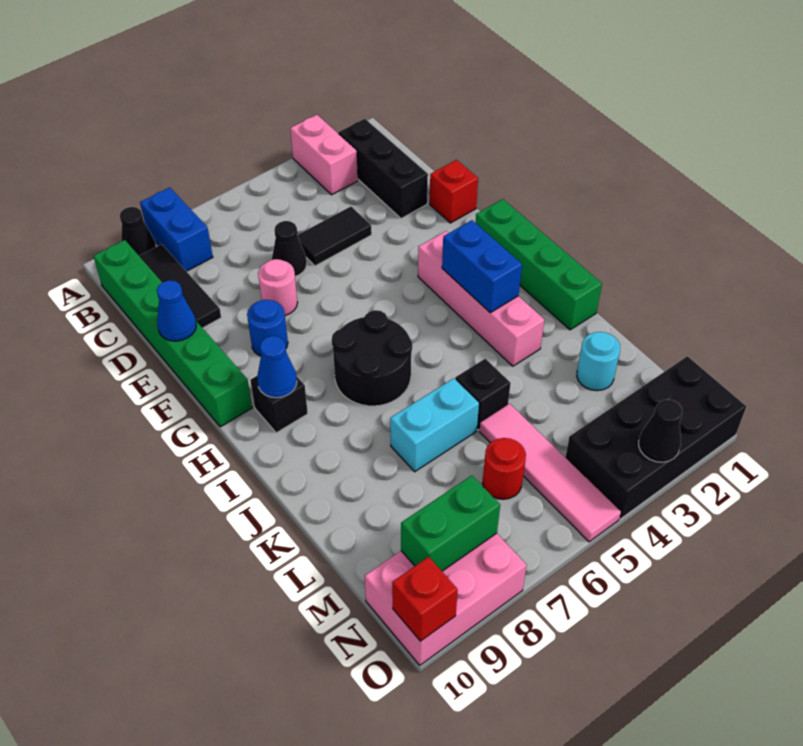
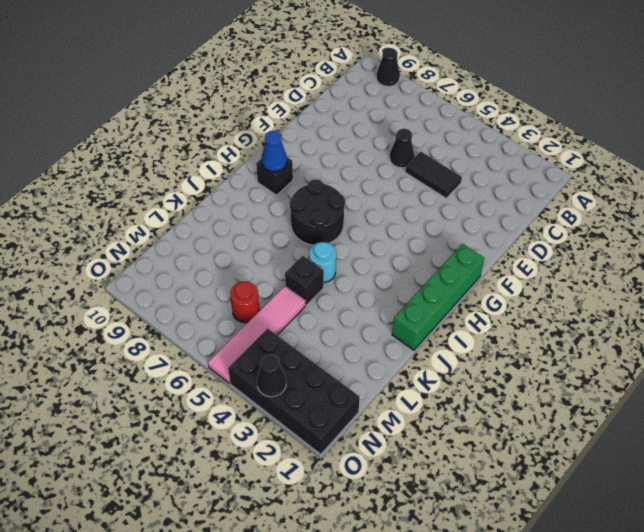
cyan round brick J5 level 1 -> cyan round brick L2 level 1
none -> pink brick A3:B3 level 1
none -> blue brick A8:B8 level 1
none -> black brick B2:D2 level 1

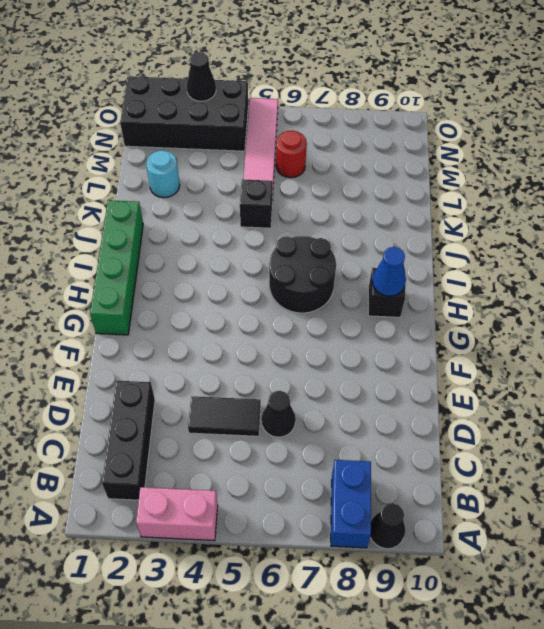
pink brick A3:A4 level 1 -> pink brick A3:B3 level 1
none -> black tile B9:D9 level 1
none -> green brick B10:G10 level 1
none -> red brick E1 level 1

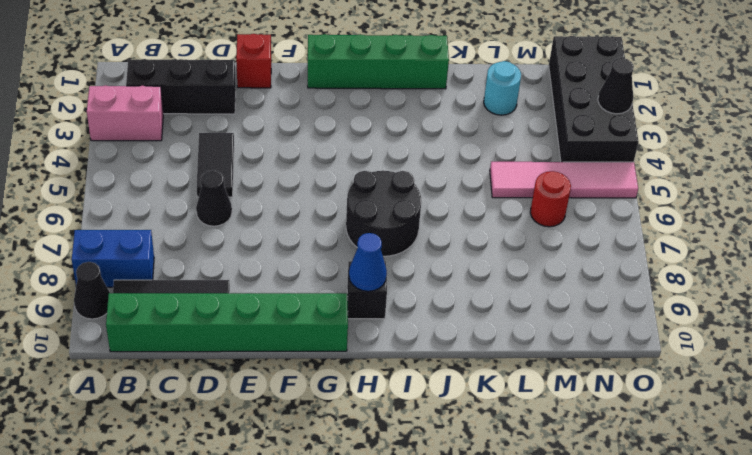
none -> pink round brick E7 level 1
none -> blue round brick F8 level 1
none -> pink brick G3:J3 level 1

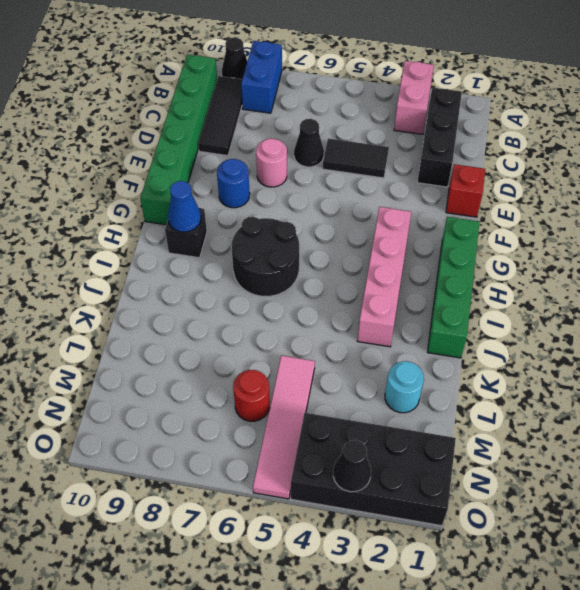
none -> black brick K5 level 1
none -> cyan brick K6:K7 level 1
none -> pink brick N8:O10 level 1

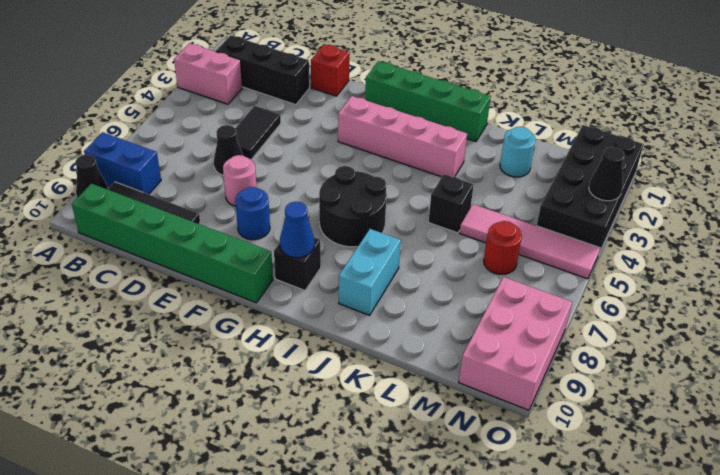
cyan brick J8:J9 level 1 -> cyan brick K6:K7 level 1
none -> blue cone E10 level 2
none -> blue brick H3:I3 level 2
none -> green brick N8:N9 level 2

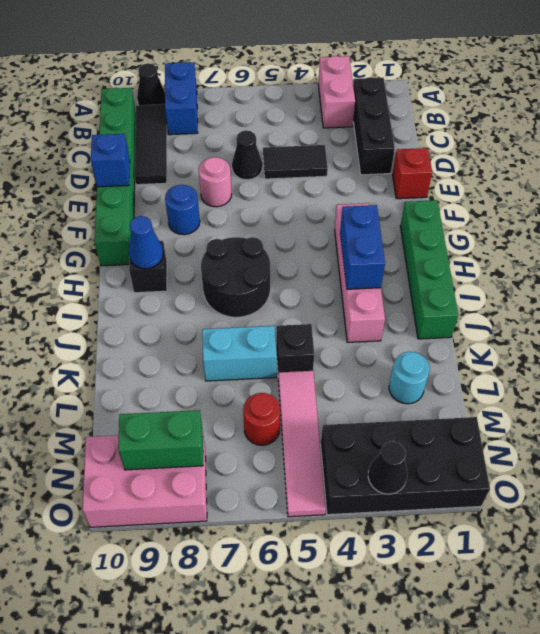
blue brick E10 level 2 -> blue cone E10 level 2
none -> red brick O10 level 2

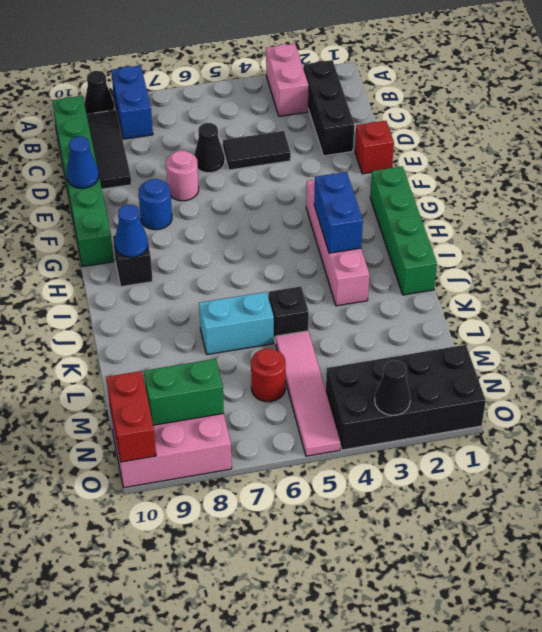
red brick N10:O10 level 2 -> red brick O10 level 2
none -> black round brick H6:I7 level 1
none -> cyan round brick L2 level 1

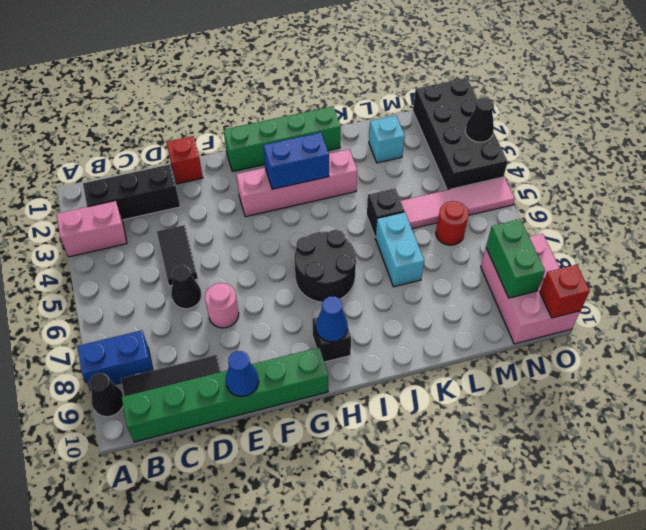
cyan brick L2 level 1 -> cyan round brick L2 level 1
none -> blue round brick F8 level 1

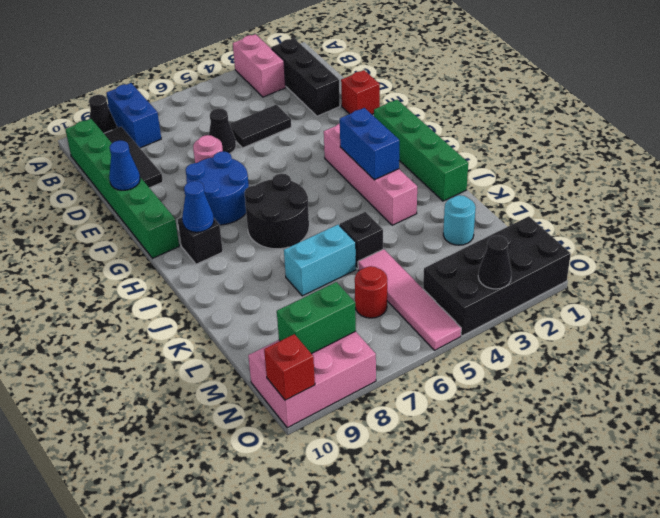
blue round brick F7:G8 level 1 -> blue round brick F8 level 1

